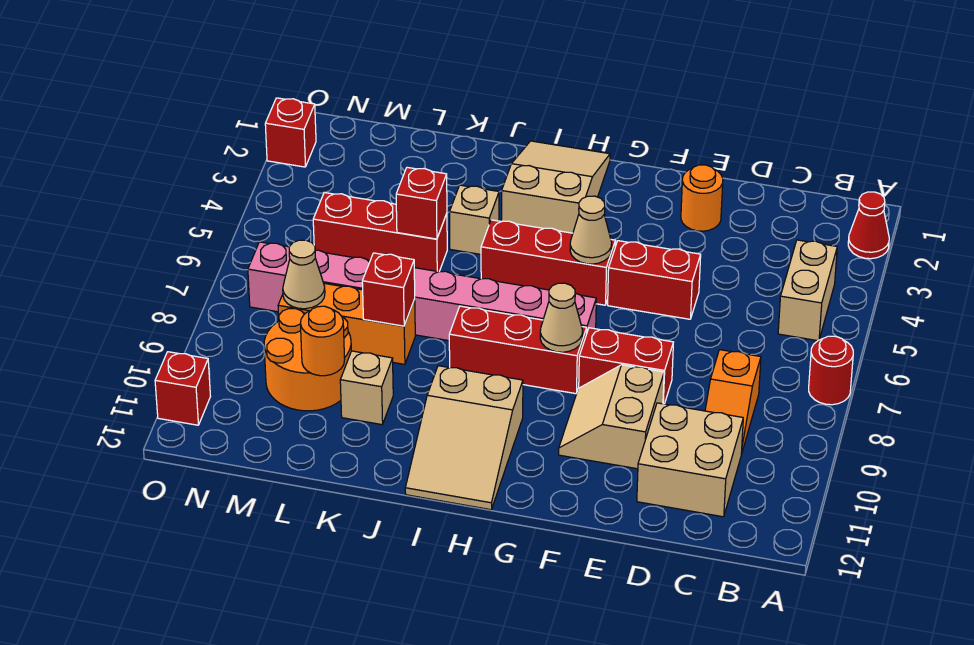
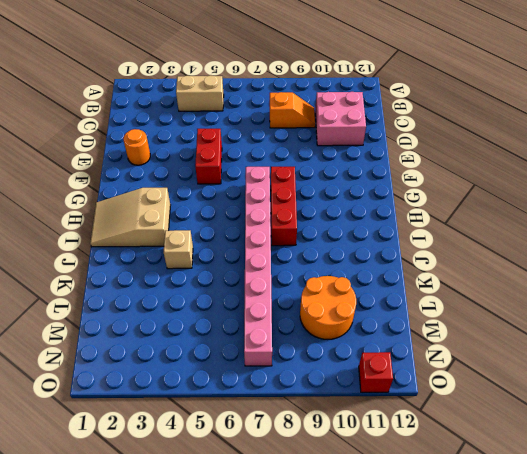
pink brick C10:D11 level 1 -> tan brick C10:D11 level 1
none -> red cone A2 level 1
none -> red round brick A7 level 1
none -> red brick E8:F8 level 1

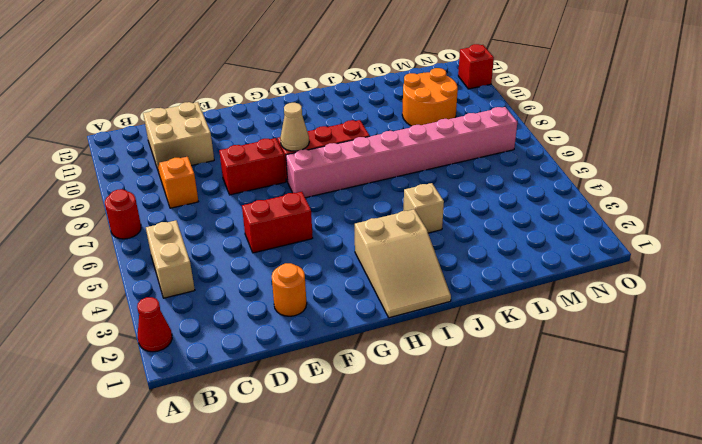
none -> tan slope E9:F10 level 1 top E
none -> red brick G5:I5 level 1
none -> tan slope H10:I12 level 1 top 10

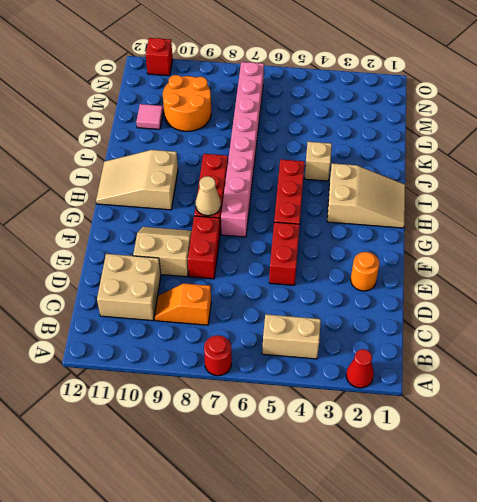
pink tile L11 level 1 -> none
none -> red brick K5:M5 level 1
none -> orange brick K8:M8 level 1
none -> tan brick K10 level 1

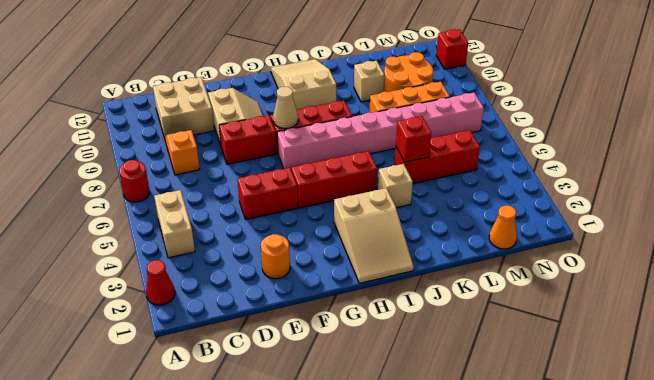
orange cone M1 level 1 -> none
none -> red brick O2 level 1
none -> tan cone G5 level 2
none -> red brick K8 level 2

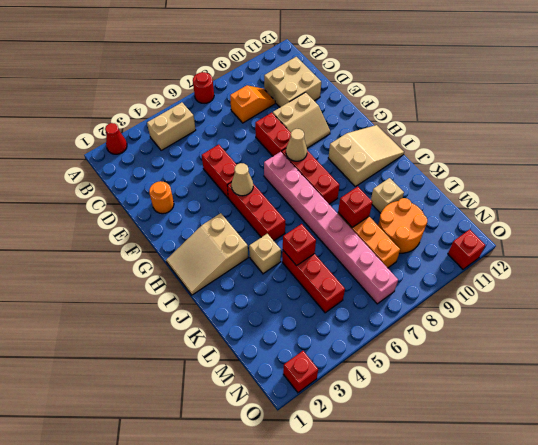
none -> orange round brick L10 level 2
none -> tan cone M8 level 2

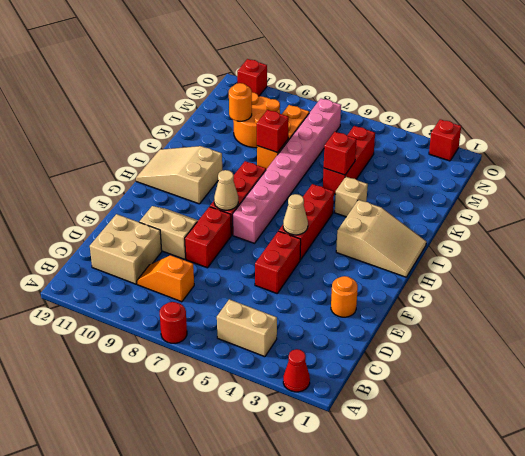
none -> tan brick K10 level 1
none -> tan cone M8 level 2

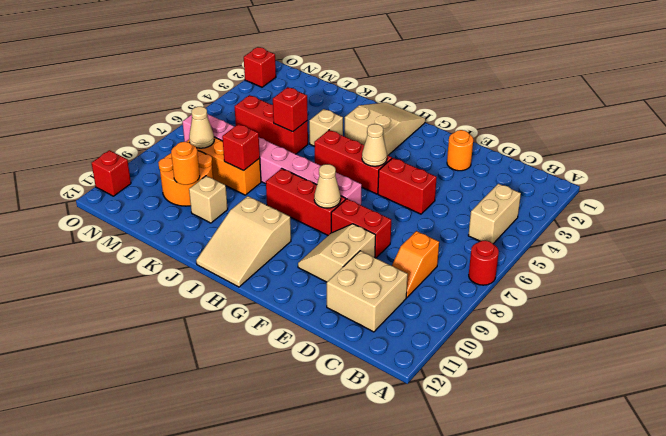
none -> red cone A2 level 1

